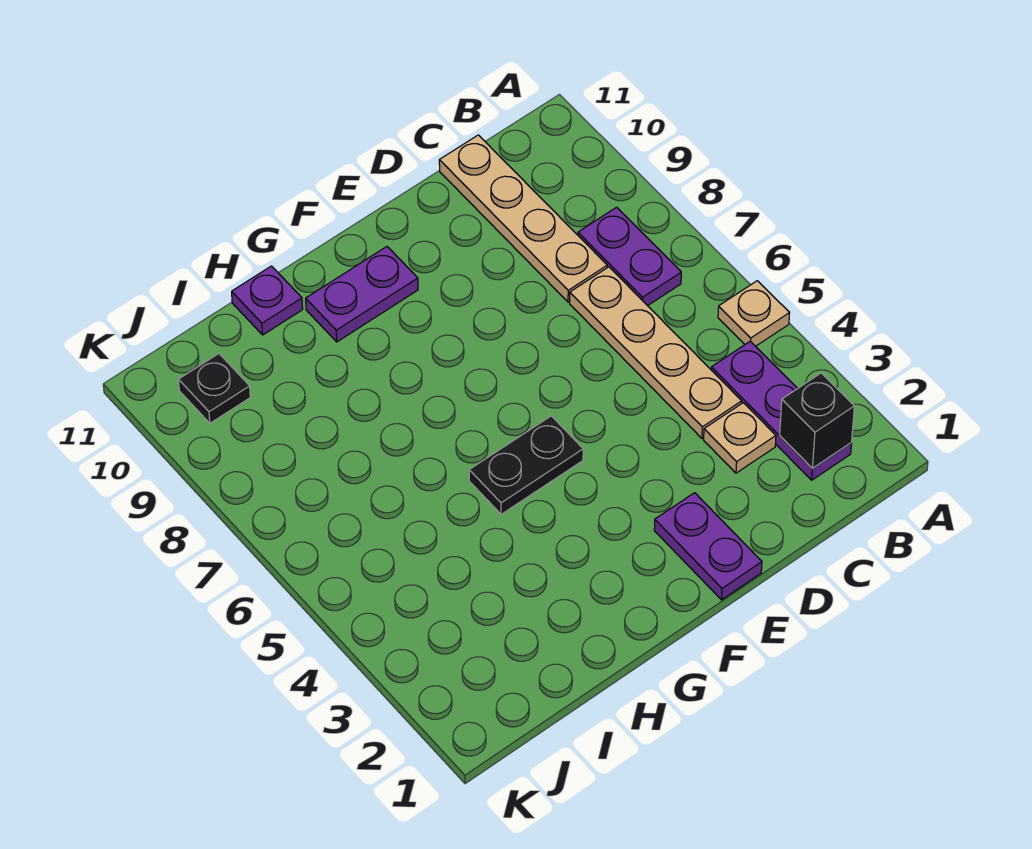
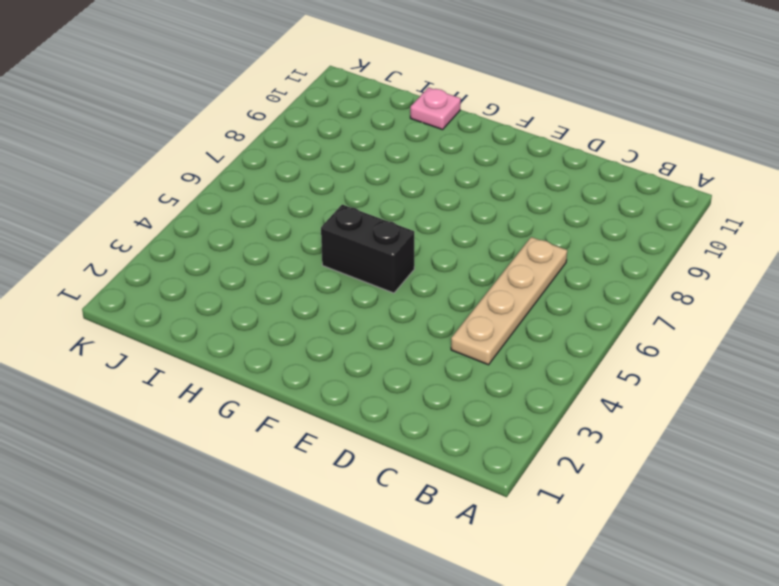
black brick F5:G5 level 1 -> black plate F5:G5 level 1
pink plate H11 level 1 -> purple plate H11 level 1
none -> tan plate A5 level 1
none -> purple plate B2:B4 level 1
none -> purple plate B7:B8 level 1

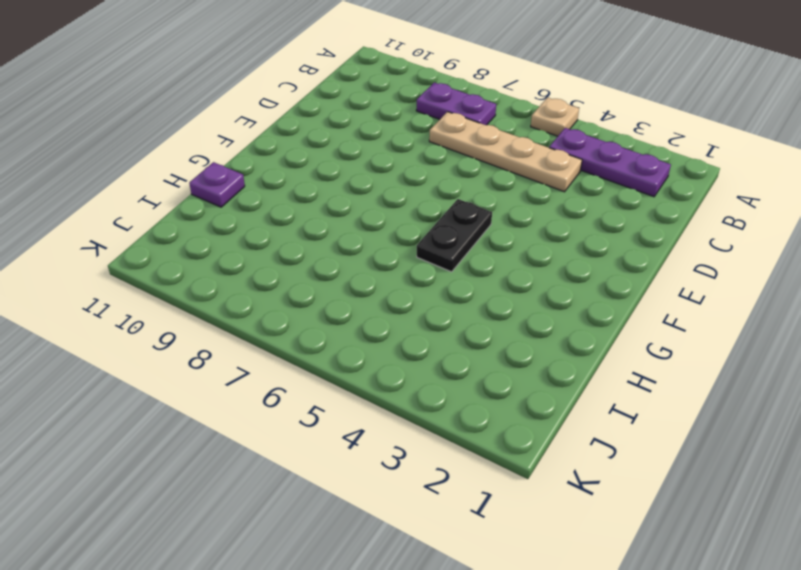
none -> tan plate C3 level 1
none -> tan plate C8:C11 level 1
none -> purple plate E1:E2 level 1

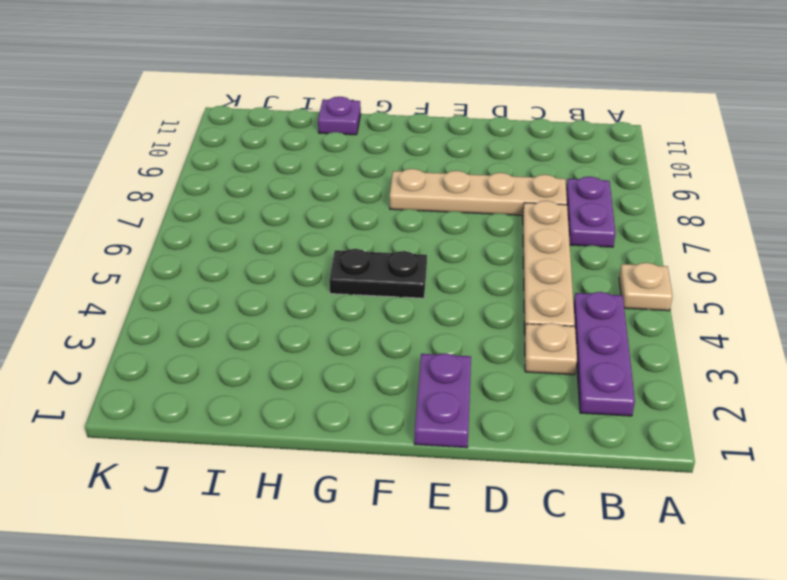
tan plate C8:F8 level 1 -> tan plate C8:C11 level 1
none -> purple plate F10:G10 level 1
none -> black plate J10 level 1
none -> black brick B2 level 2

